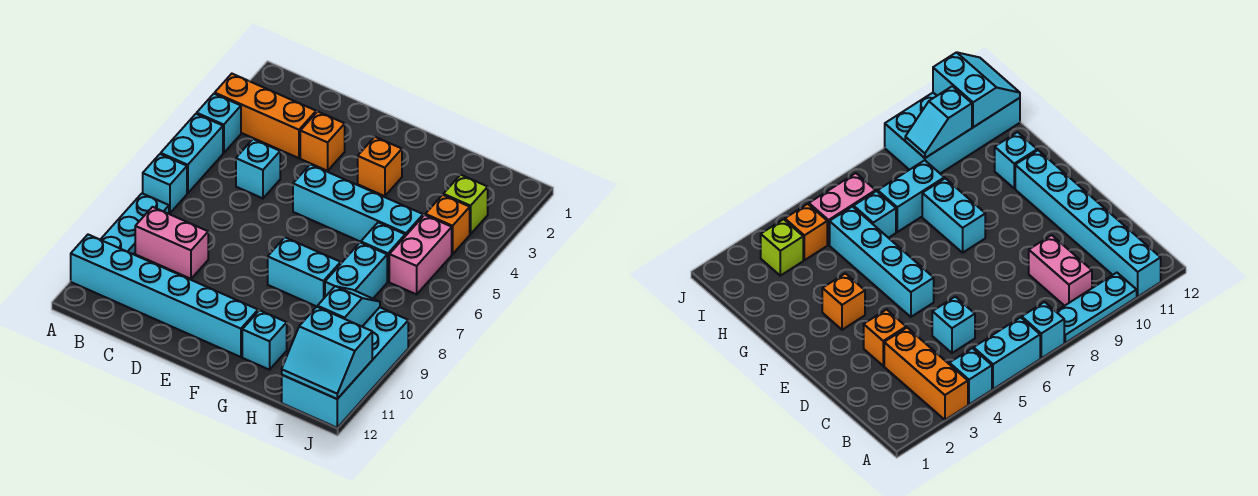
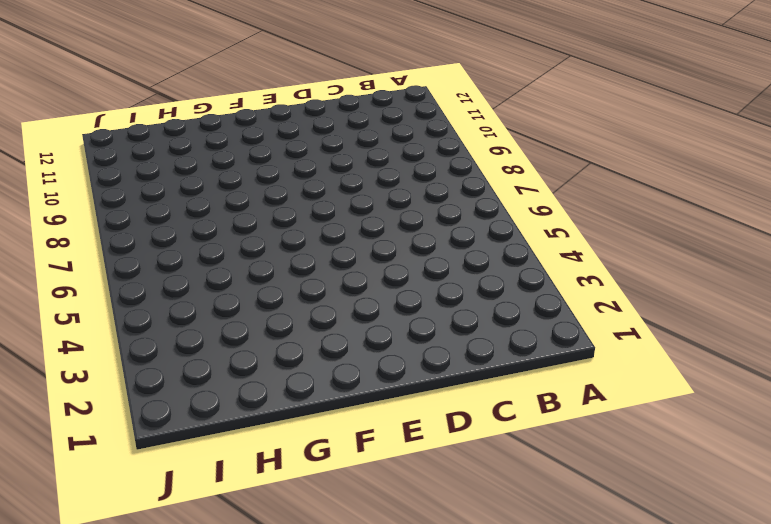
none -> orange brick A3:C3 level 1
none -> cyan brick A4 level 1
none -> cyan brick A5:A6 level 1

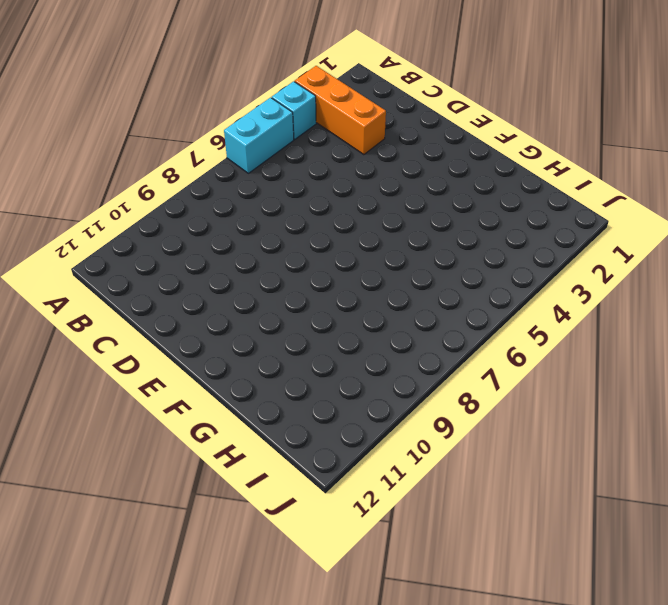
none -> cyan brick A7 level 1
none -> cyan plate A8:A10 level 1
none -> cyan brick A11:F11 level 1

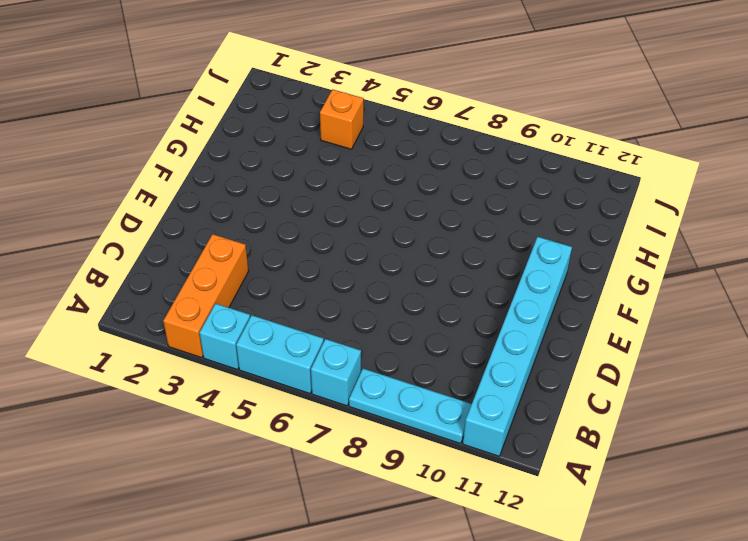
none -> pink brick B9:C9 level 1
none -> cyan brick C5 level 1
none -> orange brick D3 level 1

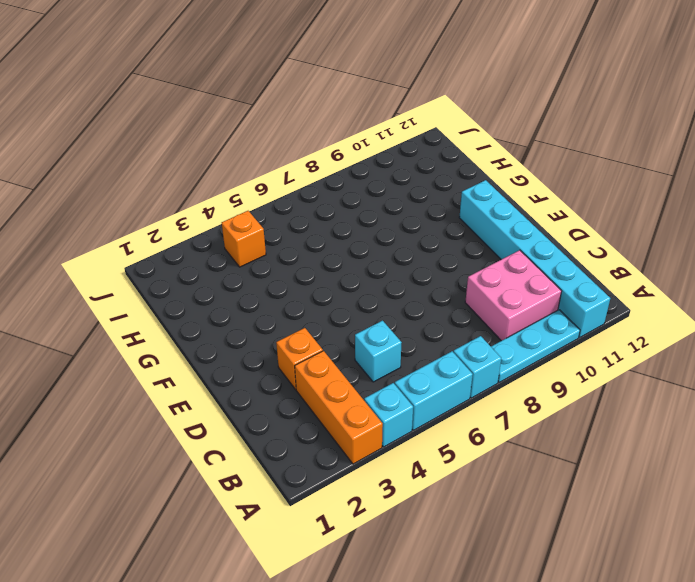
pink brick B9:C10 level 1 -> pink brick B9:C9 level 1
none -> cyan brick E5:H5 level 1
none -> orange brick F3 level 1
none -> cyan brick F8:G8 level 1

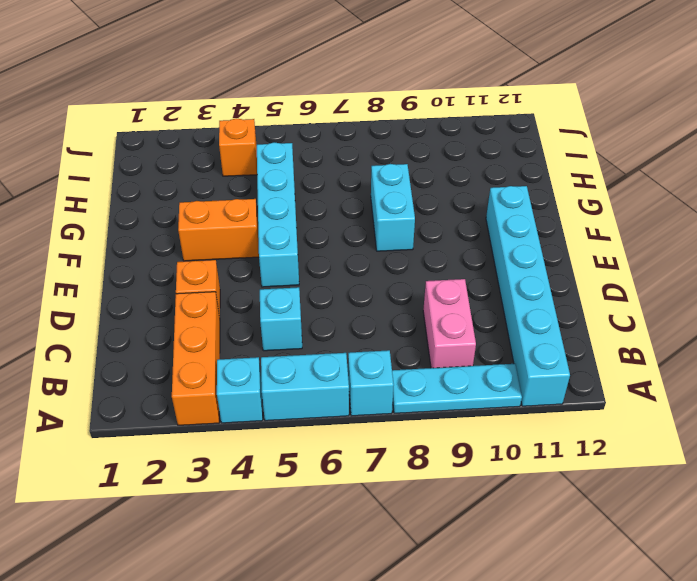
orange brick F3:F4 level 1 -> orange brick F3 level 1
none -> cyan brick G11 level 1
none -> cyan brick H6 level 1
none -> cyan brick H7:H8 level 1

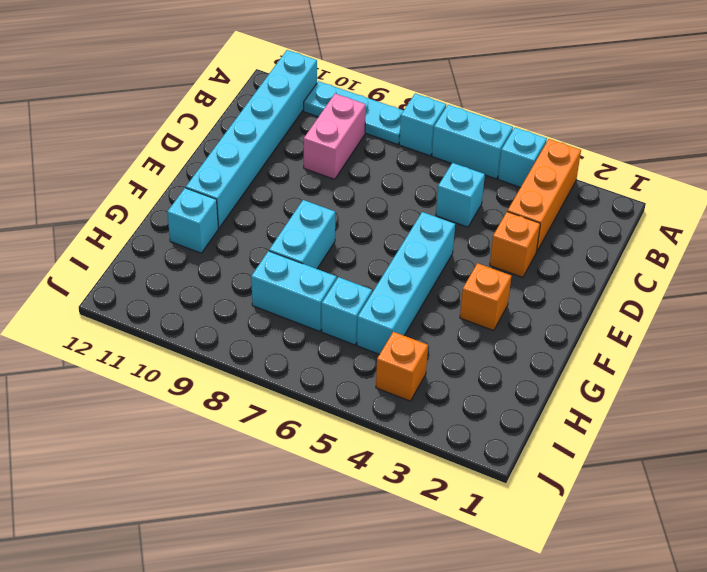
none -> lime brick I3 level 1
none -> pink brick I5:I6 level 1
none -> cyan brick I9:J12 level 1

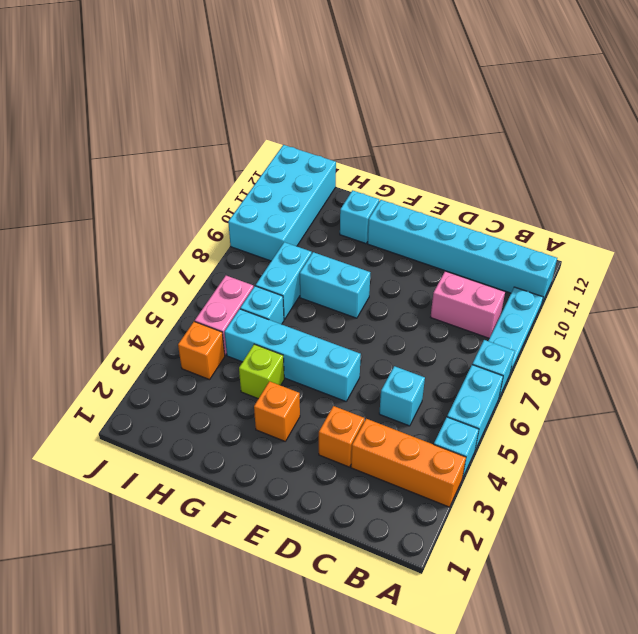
lime brick G4 level 1 -> lime brick I3 level 1
none -> cyan slope I9:I10 level 2 top 10
none -> cyan slope I11:J12 level 2 top 11

